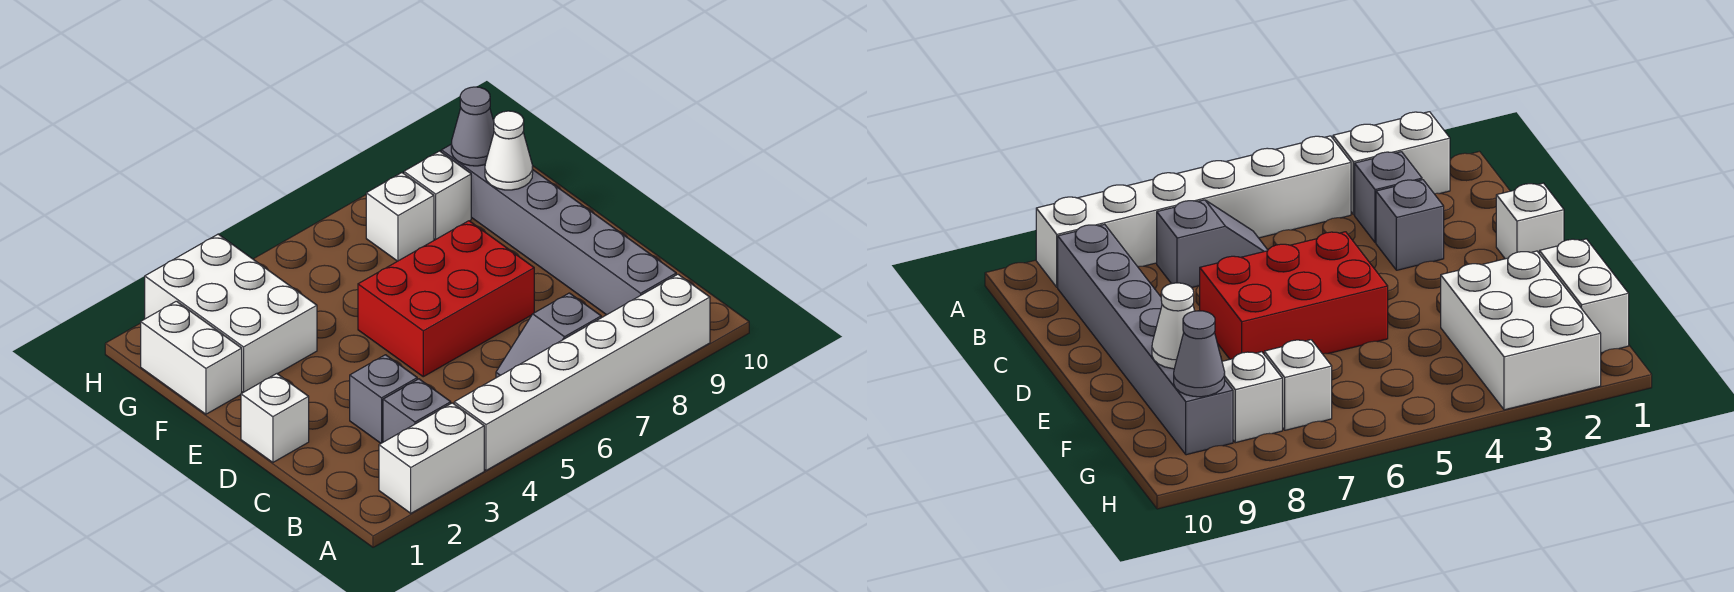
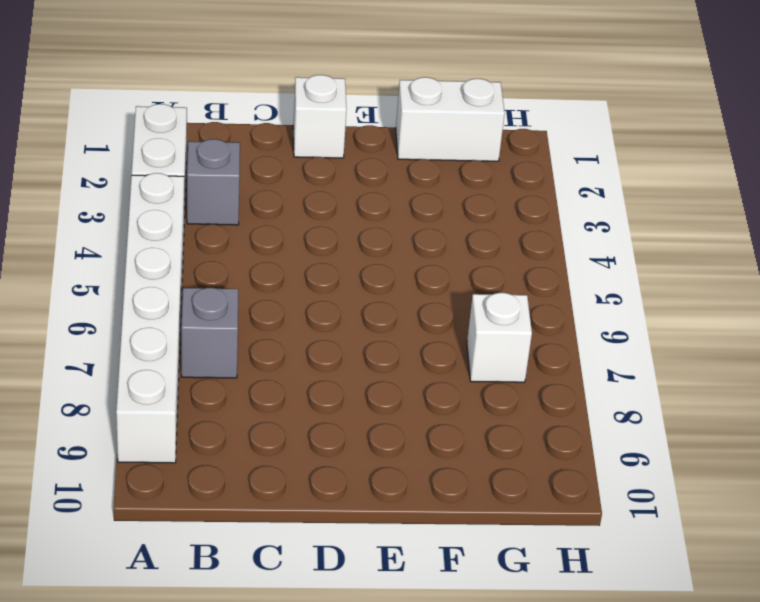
none -> grey brick B9:G9 level 1
none -> grey brick C3 level 1
none -> red brick D5:E7 level 1

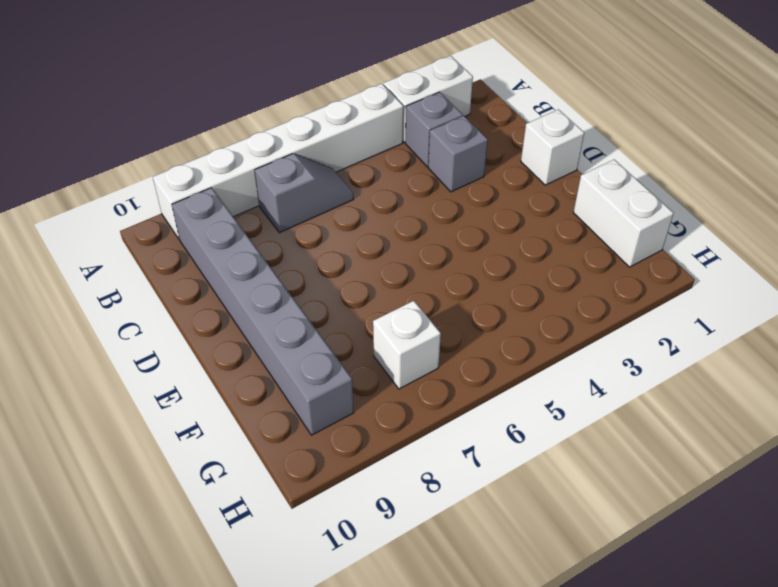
none -> red brick D5:E7 level 1
none -> white brick F2:H3 level 1
none -> white brick G8 level 1

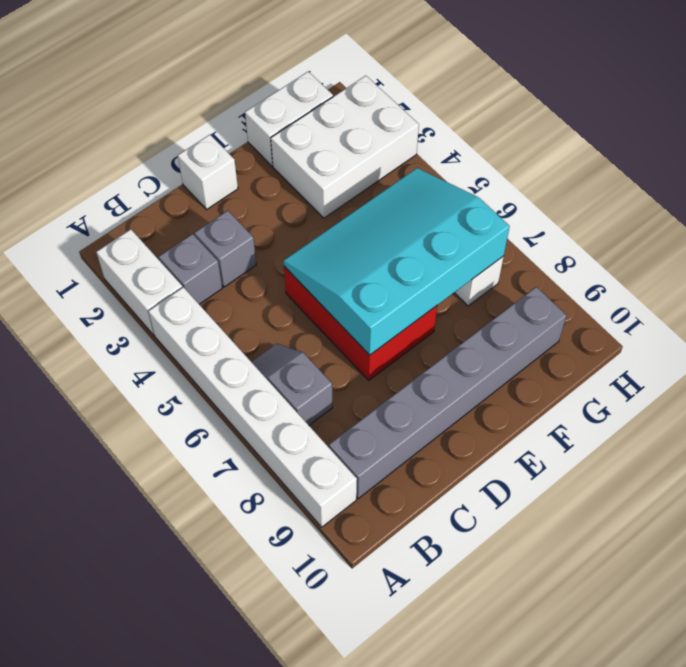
cyan slope D5:G7 level 2 top 7 -> none
none -> white brick G8 level 1
none -> white cone F9 level 2
none -> grey cone G9 level 2

